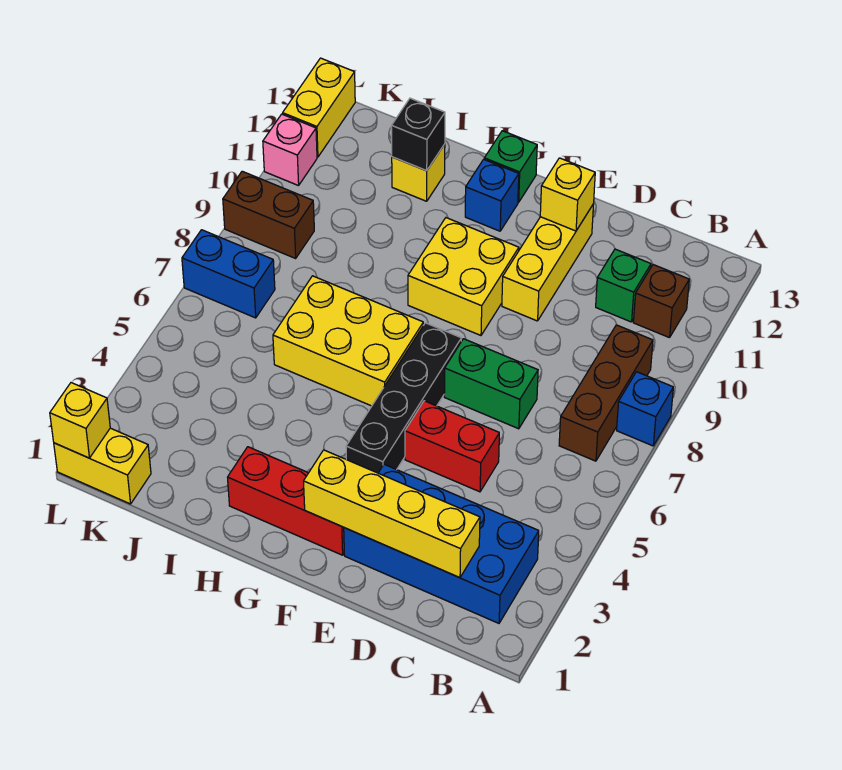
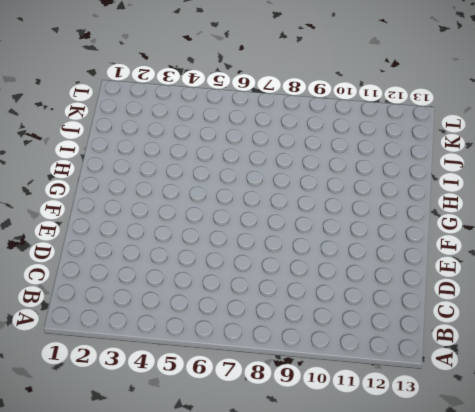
none -> blue brick A8 level 1
none -> blue brick B2:E3 level 1
none -> brown brick B7:B9 level 1

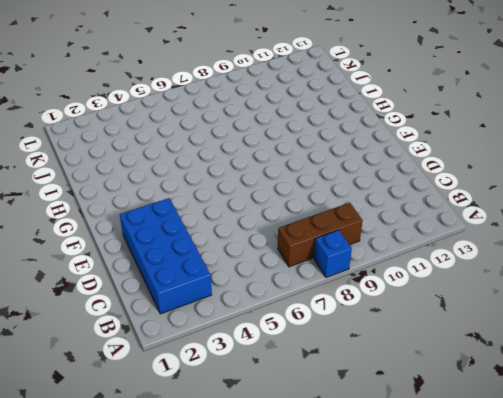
none -> brown brick B11 level 1
none -> green brick C11 level 1
none -> red brick D5:E5 level 1

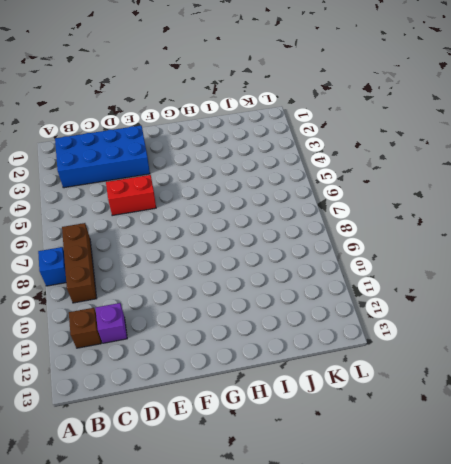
purple brick C11 level 1 -> green brick C11 level 1
none -> green brick D7:E7 level 1
none -> yellow brick E10:E12 level 1
none -> red brick F2:H2 level 1

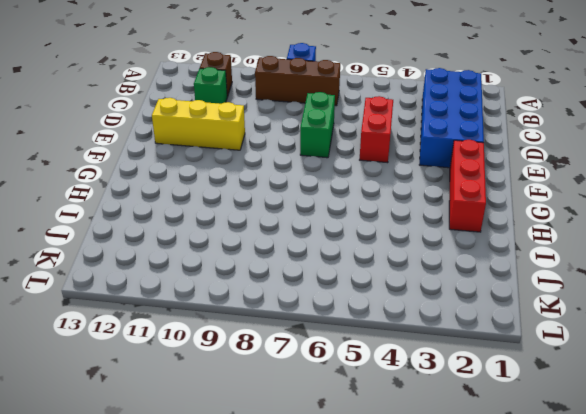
none -> black brick F4:F7 level 1
none -> yellow brick F9:G10 level 1
none -> yellow brick G6:I7 level 1

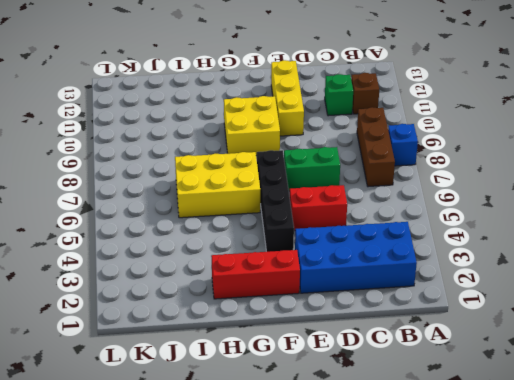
none -> blue brick G12 level 1
none -> green brick G13 level 1
none -> yellow brick I12 level 1

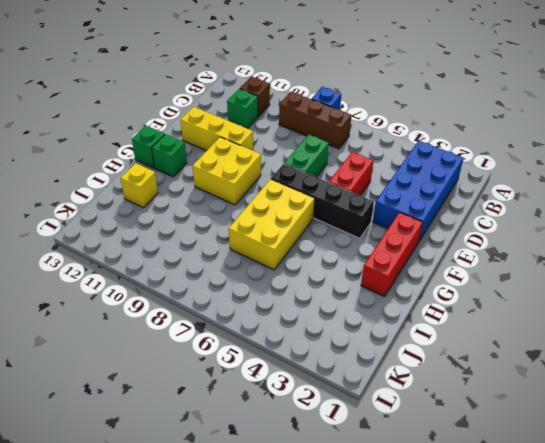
green brick G12 level 1 -> blue brick G12 level 1
none -> yellow brick K1:L1 level 1
none -> blue brick K7:L7 level 1
none -> brown brick K9:L9 level 1

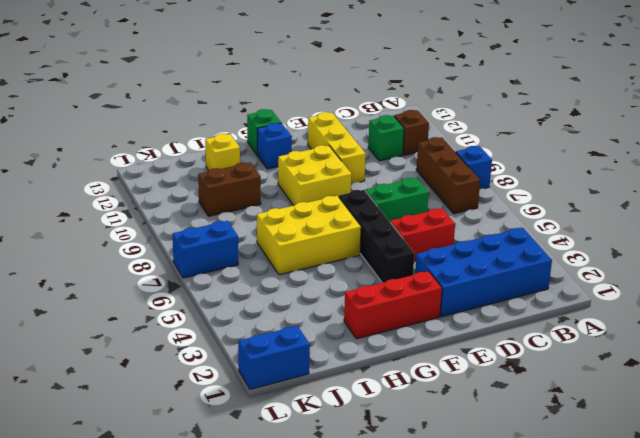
brown brick I10:J10 level 1 -> brown brick K9:L9 level 1
blue brick K1:L1 level 1 -> yellow brick K1:L1 level 1
none -> pink brick L11 level 1
none -> yellow brick L12:L13 level 1
none -> yellow brick C2:F2 level 2

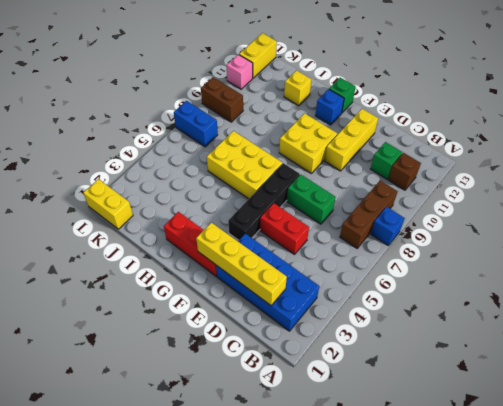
none -> yellow brick E12 level 2
none -> black brick I12 level 2
none -> yellow brick L1 level 2

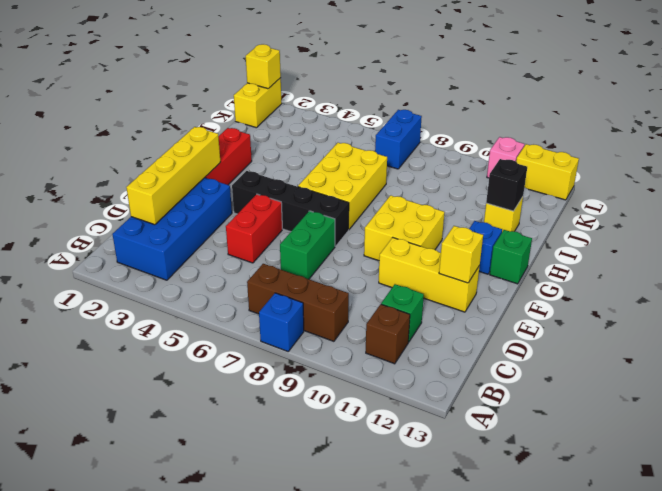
none -> brown brick K9:L9 level 1

